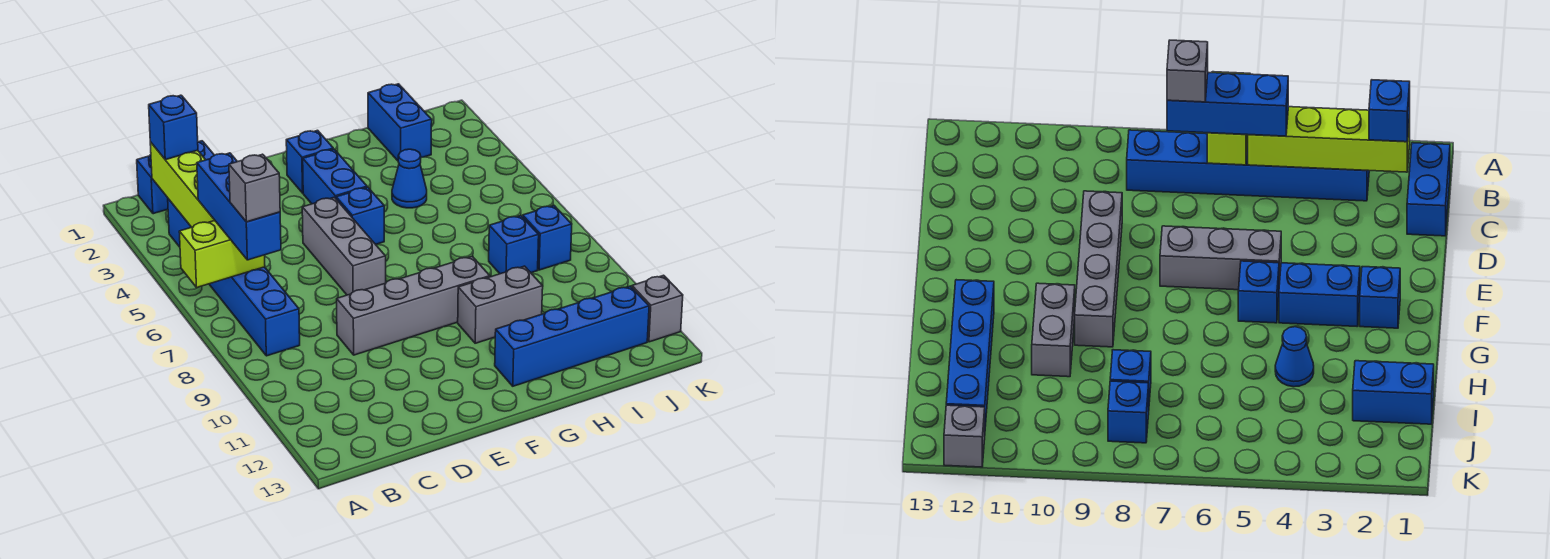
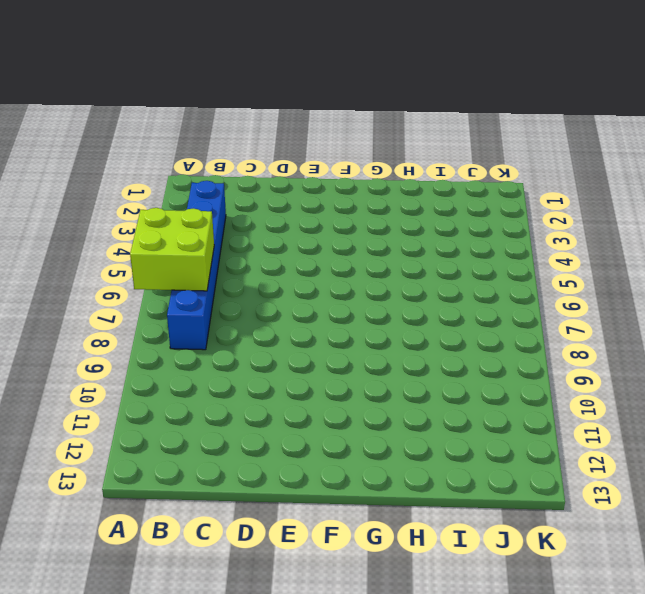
lime brick A6:B7 level 2 -> lime brick A6:B6 level 2
none -> blue brick B1:C1 level 1
none -> grey brick D9:G9 level 1
none -> grey brick E5:E7 level 1

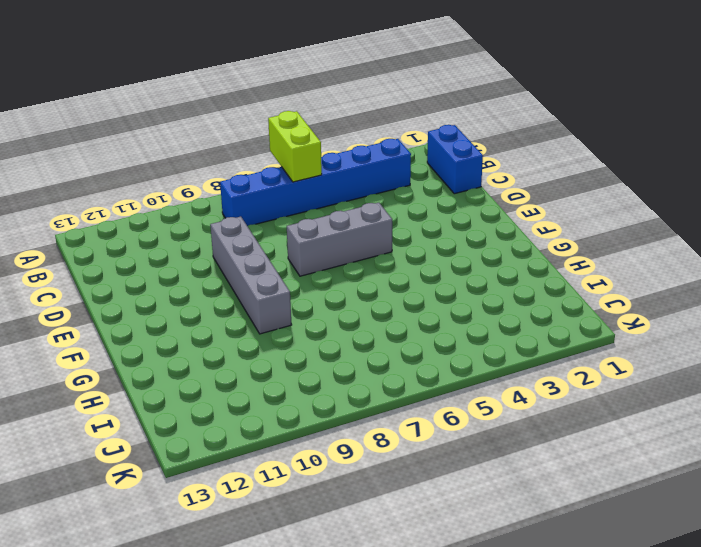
none -> blue brick F2 level 1
none -> blue brick F3:F4 level 1
none -> blue brick F5 level 1

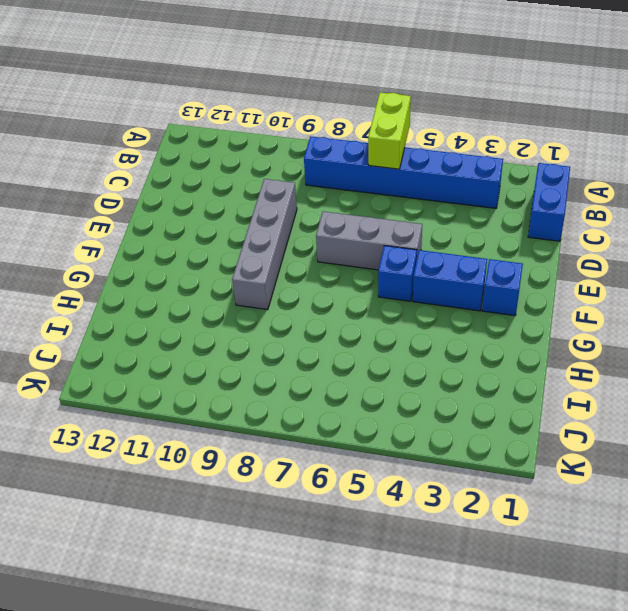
none -> grey brick G10:H10 level 1
none -> blue brick G12:J12 level 1
none -> blue cone H4 level 1

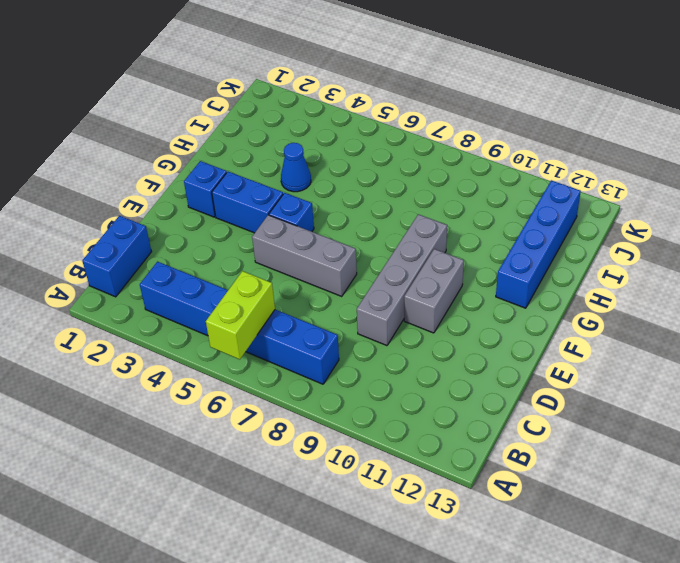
grey brick E10:F10 level 1 -> grey brick G10:H10 level 1
none -> blue brick I1:I2 level 1
none -> blue brick I8 level 1
none -> blue brick J8 level 1

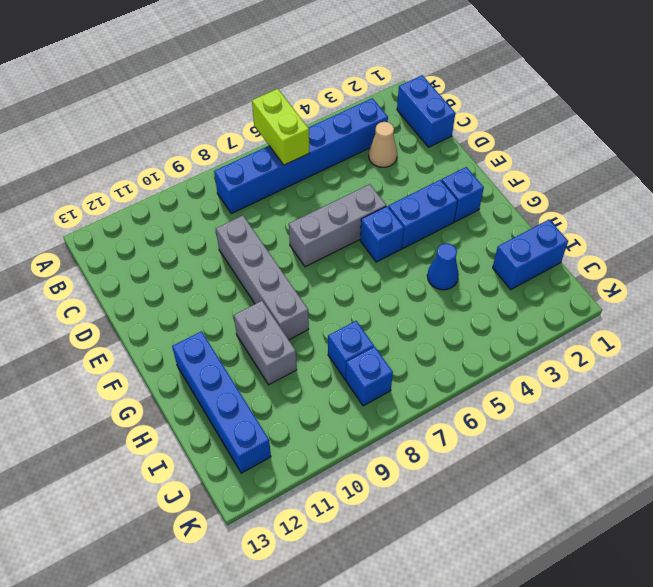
tan cone C3 level 1 -> none
none -> grey brick K12 level 1
none -> lime brick B2:B5 level 2
none -> blue brick B2 level 3

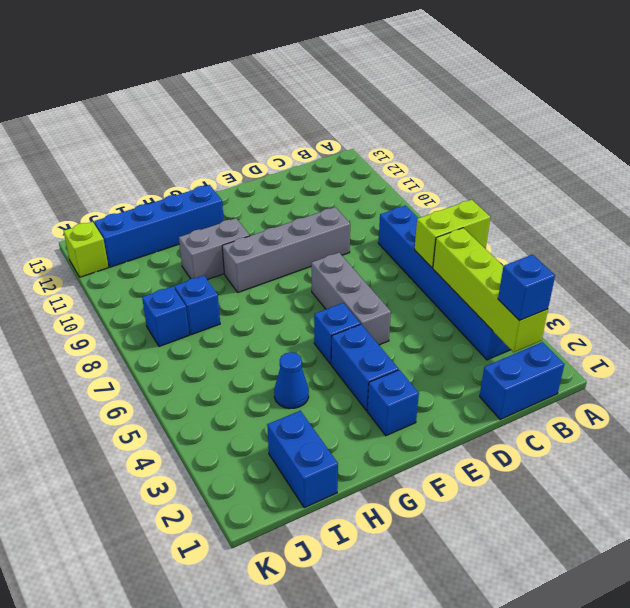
lime brick K12 level 1 -> grey brick K12 level 1
none -> blue brick B5:B7 level 3
none -> grey brick B7 level 4

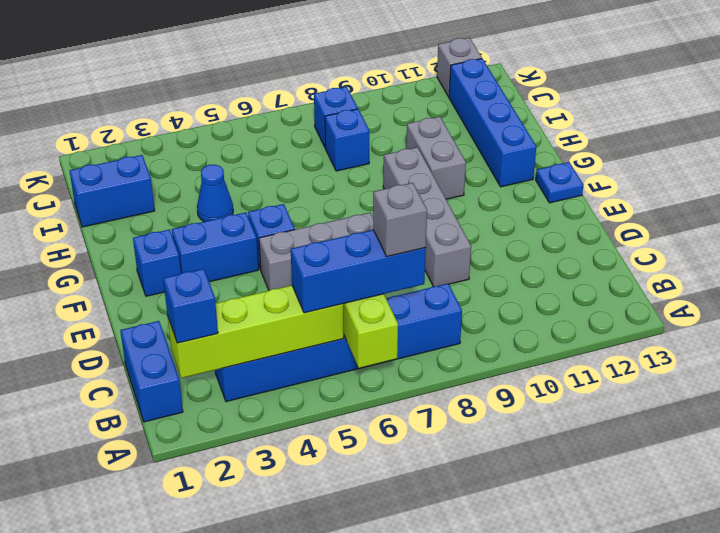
blue plate F13 level 1 -> none

